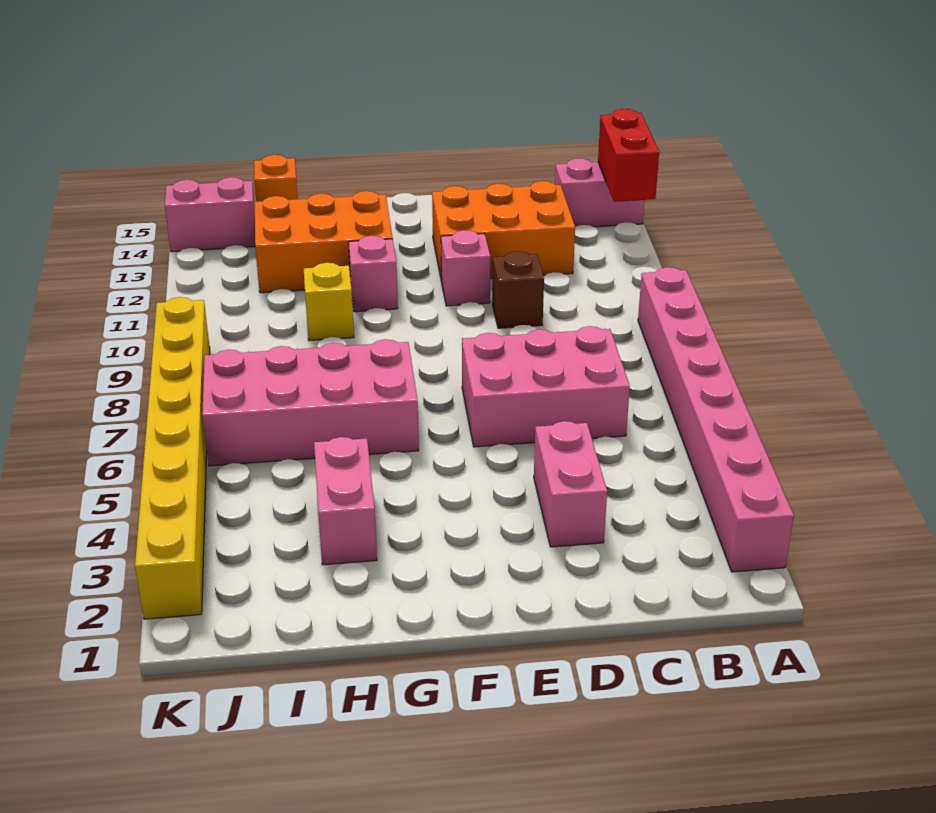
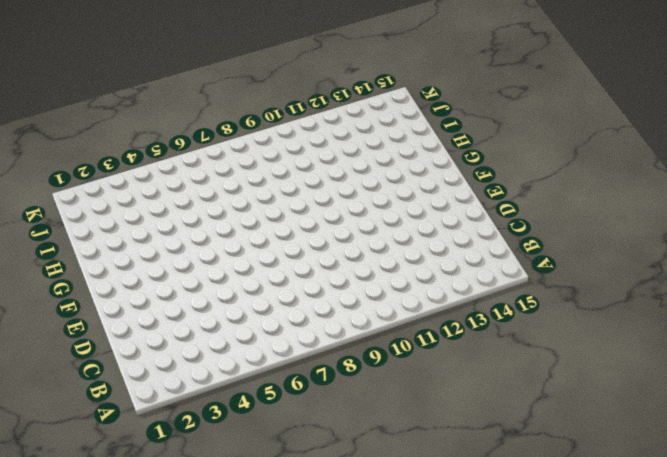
none -> pink brick A2:A9 level 1
none -> pink brick A14:B14 level 1
none -> pink brick C6:E7 level 1

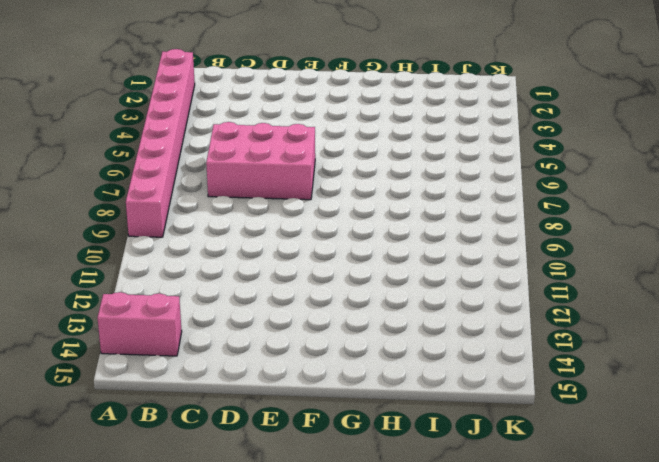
none -> orange brick C12:E13 level 1
none -> pink brick D3:D4 level 1
none -> brown brick D10 level 1

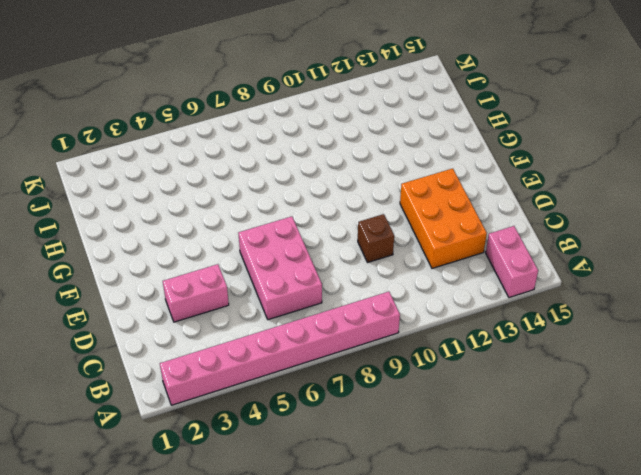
none -> pink brick E11 level 1
none -> pink brick G6:J7 level 1
none -> pink brick G11 level 1

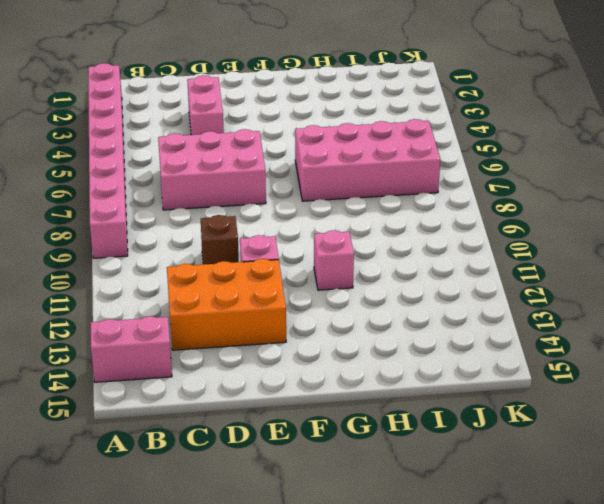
none -> orange brick G12:I13 level 1
none -> pink brick H3:H4 level 1
none -> yellow brick H10 level 1

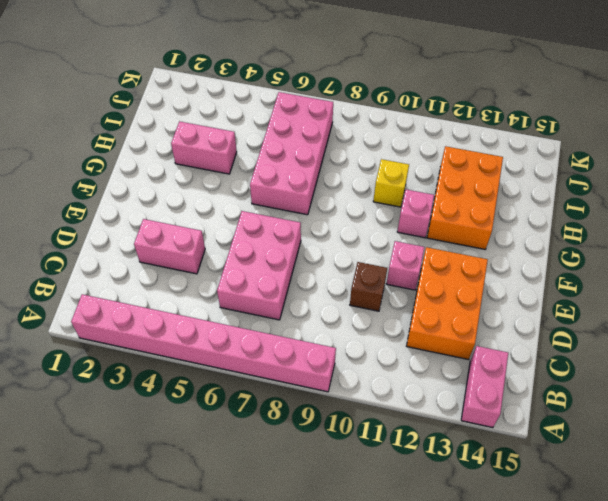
none -> orange brick I15 level 1
none -> pink brick J14:K14 level 1
none -> yellow brick K2:K9 level 1

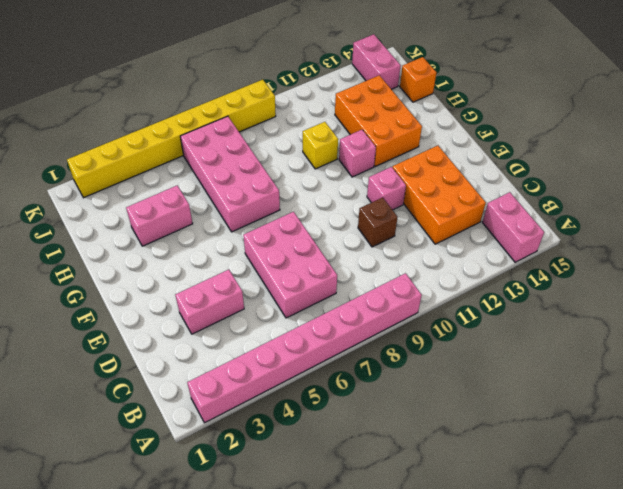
none -> red brick A13:A14 level 2

